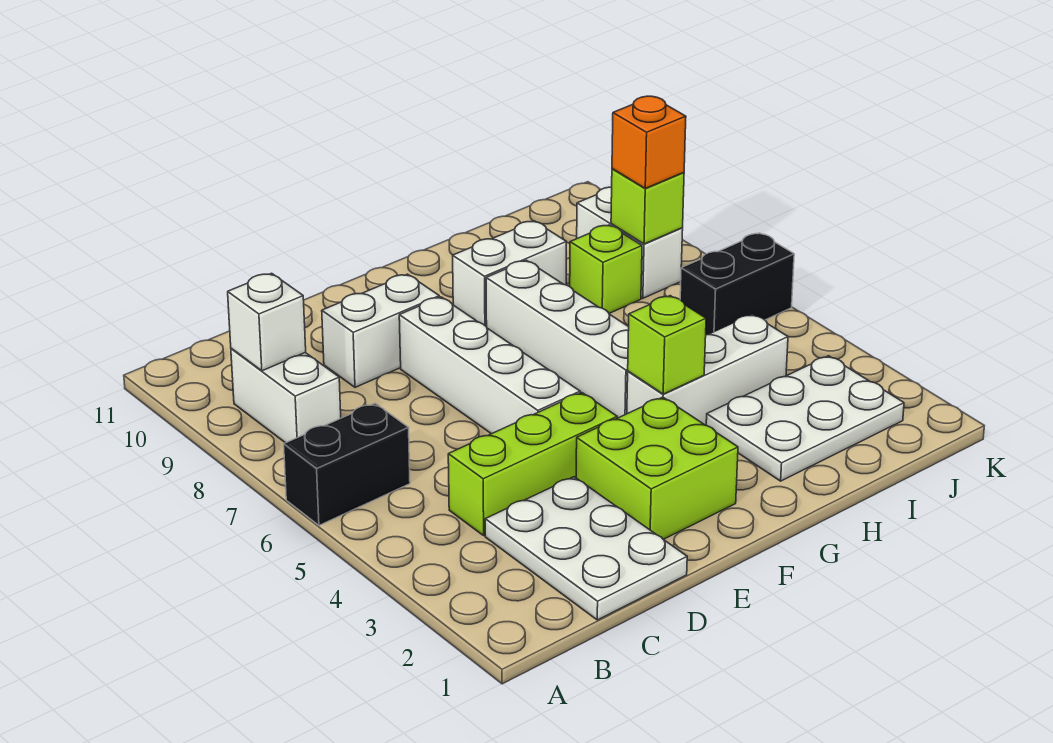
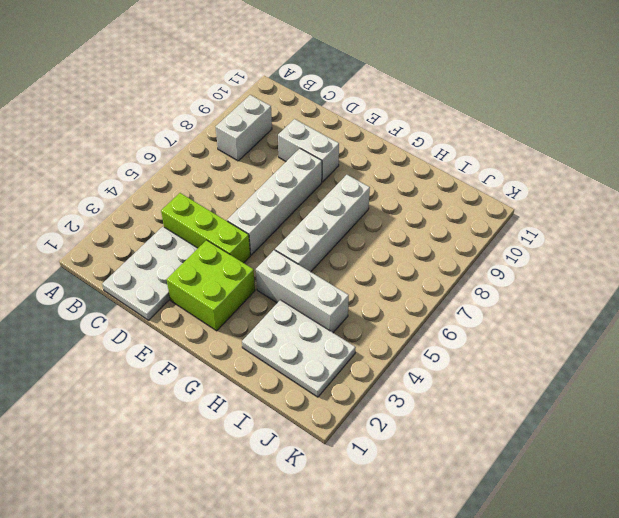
none -> black brick A6:B6 level 1
none -> white brick G9:H9 level 1
none -> lime brick I8 level 1

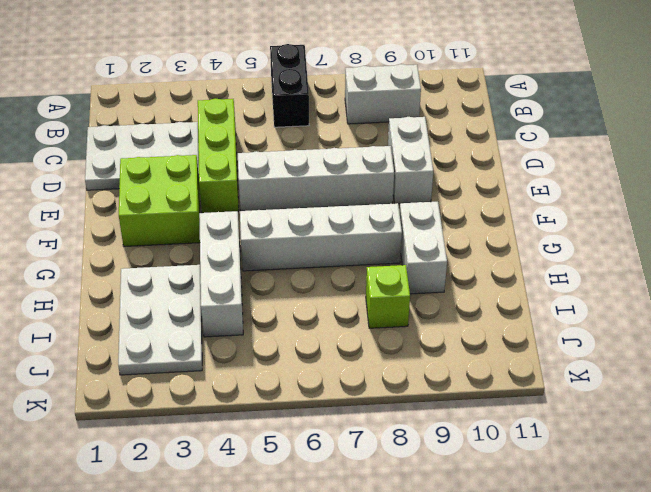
none -> black brick J6:K6 level 1
none -> white brick J8:J9 level 1
none -> white brick B9 level 2

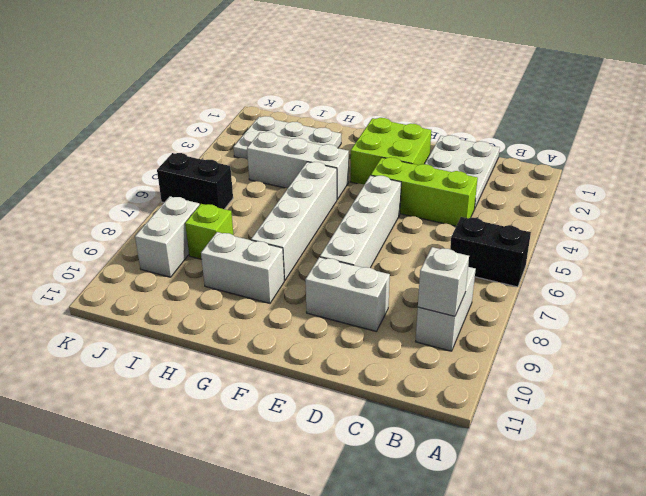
none -> lime brick G4 level 2
none -> lime brick J8 level 2
none -> orange brick J8 level 3

